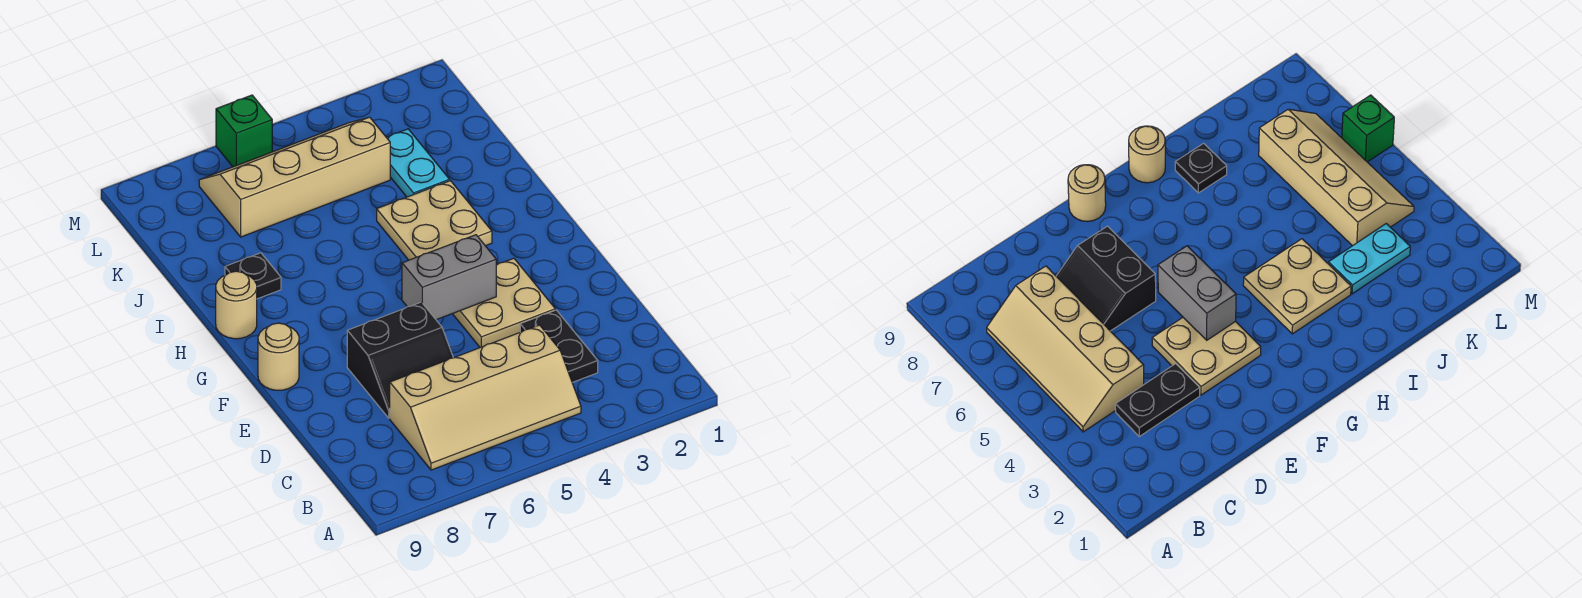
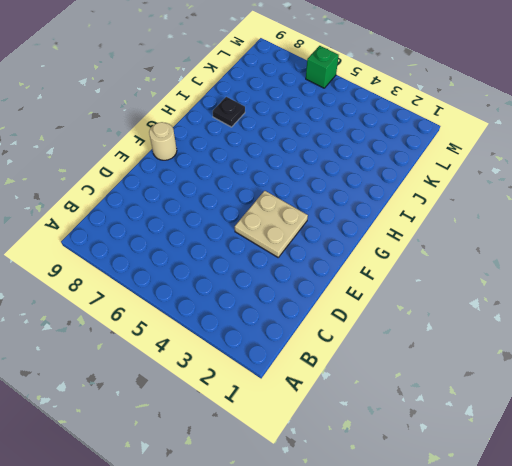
none -> tan slope B4:C7 level 1 top C
none -> black plate C3:D3 level 1
none -> black slope D6:E7 level 1 top E

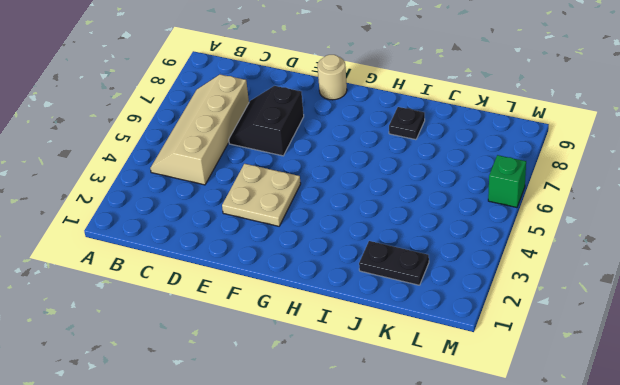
black plate J2:K2 level 1 -> black plate C3:D3 level 1
none -> tan plate H3:I4 level 1
none -> tan round brick H9 level 1
none -> cyan plate J3:K3 level 1

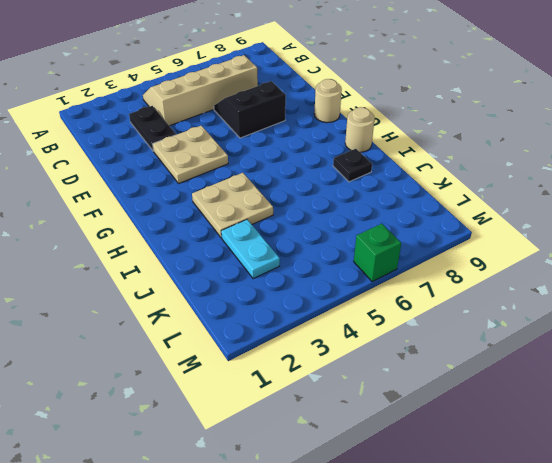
none -> tan slope K4:L7 level 1 top K
none -> grey brick F4:F5 level 2

